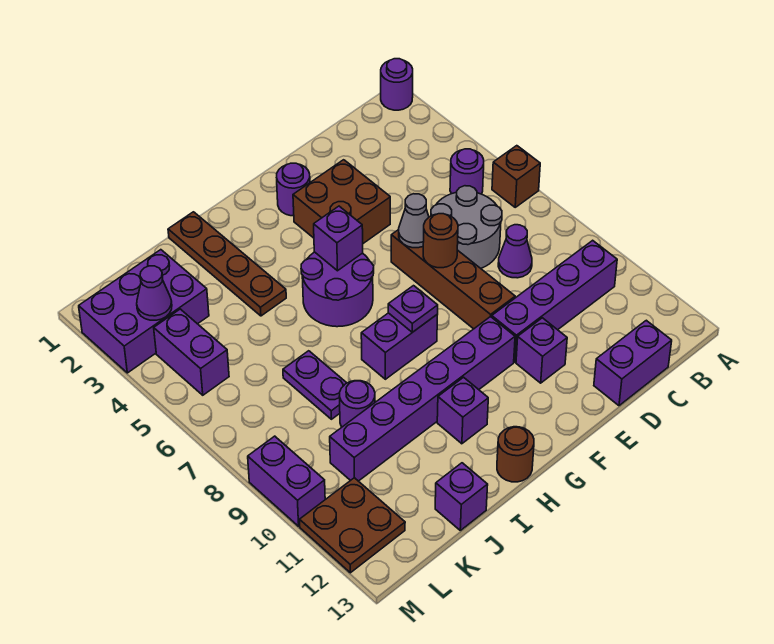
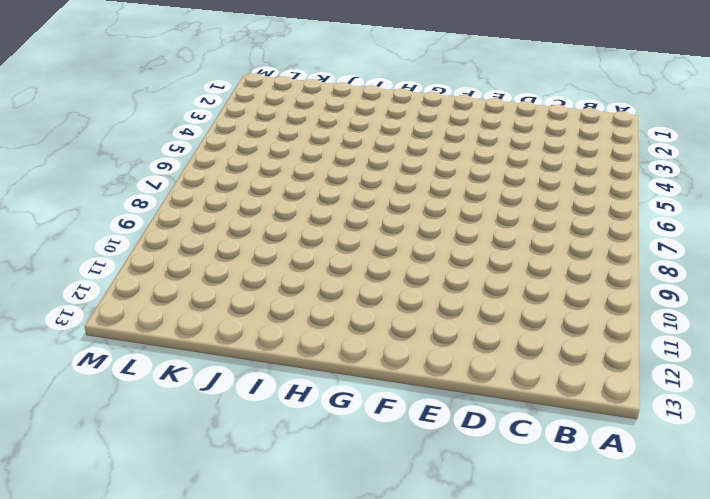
none -> purple round brick A1 level 1
none -> brown brick A6 level 1
none -> purple round brick B5 level 1

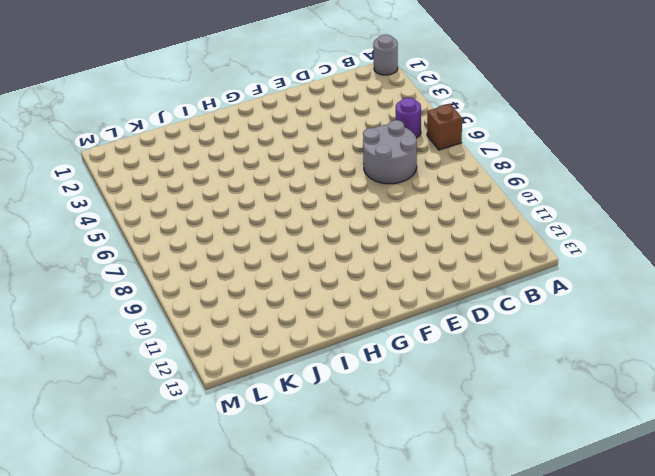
grey round brick A1 level 1 -> purple round brick A1 level 1
none -> purple brick B10:E10 level 1
none -> purple cone C8 level 1
none -> purple brick C13:D13 level 1

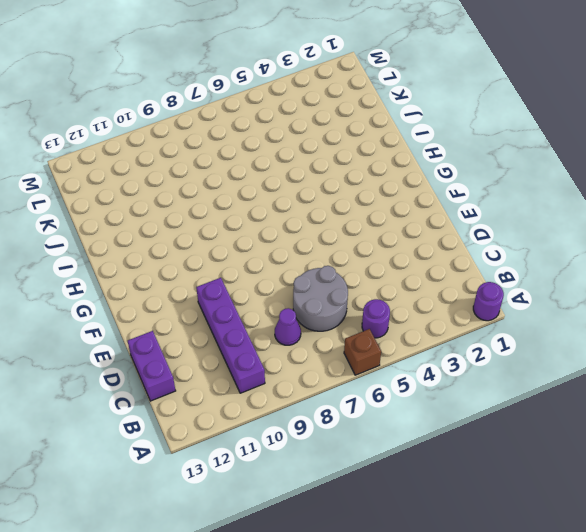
none -> brown brick E3:F4 level 1
none -> brown brick E6:E9 level 1
none -> purple brick E11 level 1

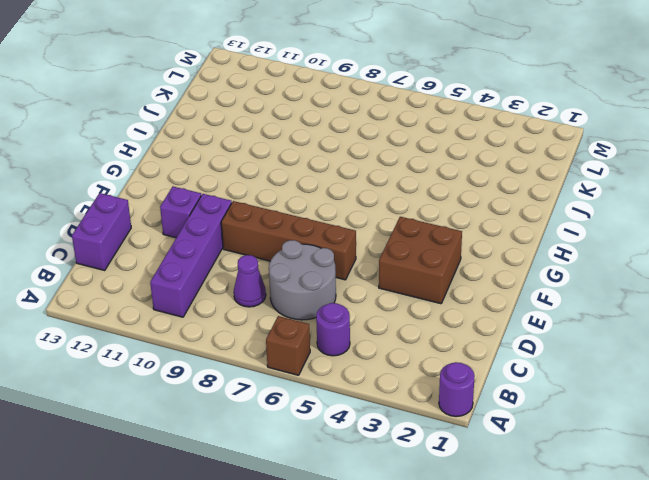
none -> purple round brick F2 level 1
none -> purple brick F10:K10 level 1
none -> purple round brick G5:H6 level 1

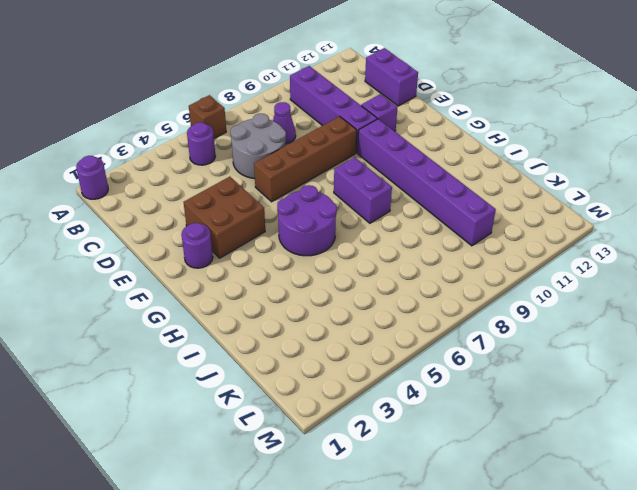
none -> purple brick H11 level 1
none -> brown round brick H13 level 1
none -> brown plate I1:I4 level 1

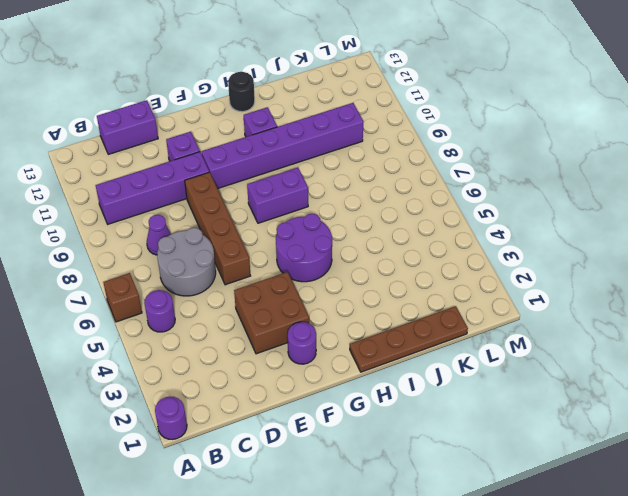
brown plate H1:K1 level 1 -> brown plate I1:I4 level 1
black round brick H13 level 1 -> brown round brick H13 level 1
none -> purple plate J7:J8 level 1
none -> purple round brick J9 level 1
none -> purple brick J13 level 1

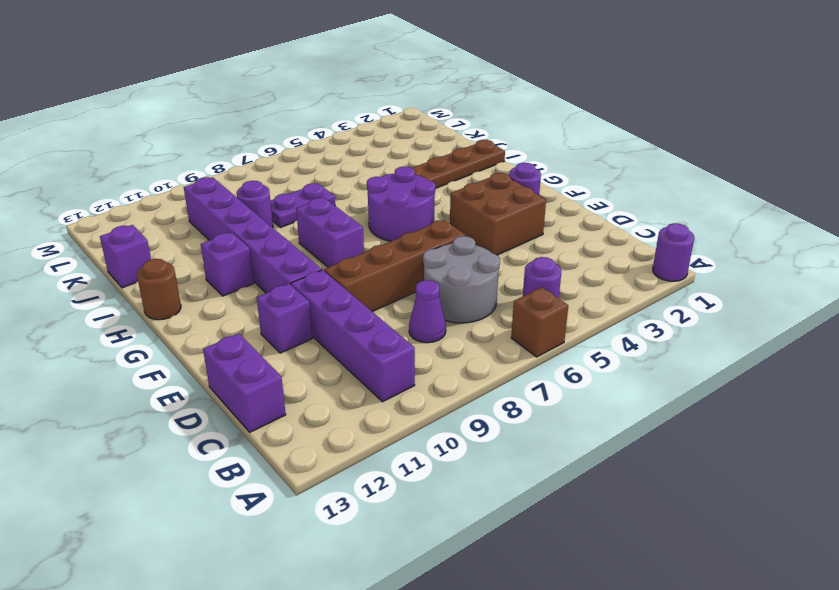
none -> purple brick K2:M3 level 1
none -> purple brick L4:L5 level 1
none -> brown plate L11:M12 level 1

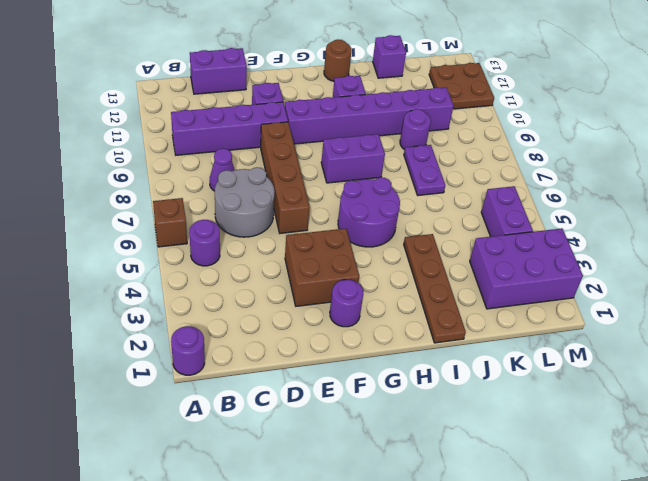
none -> purple brick M9:M10 level 1
none -> grey cone E6 level 2
none -> brown round brick E7 level 2

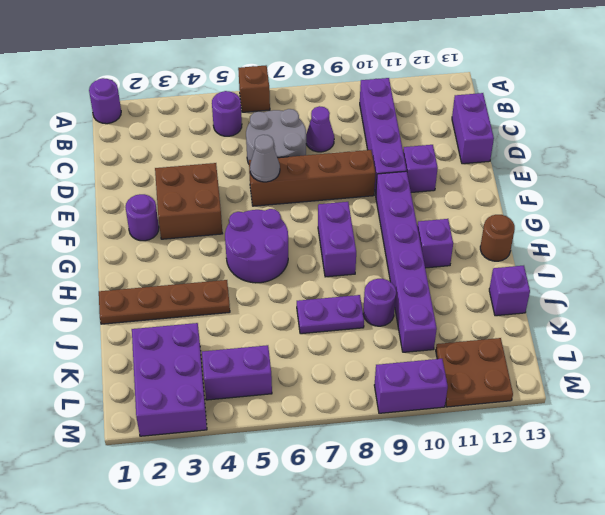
none -> brown round brick E7 level 2
none -> purple brick G5 level 2
none -> purple plate G8 level 2

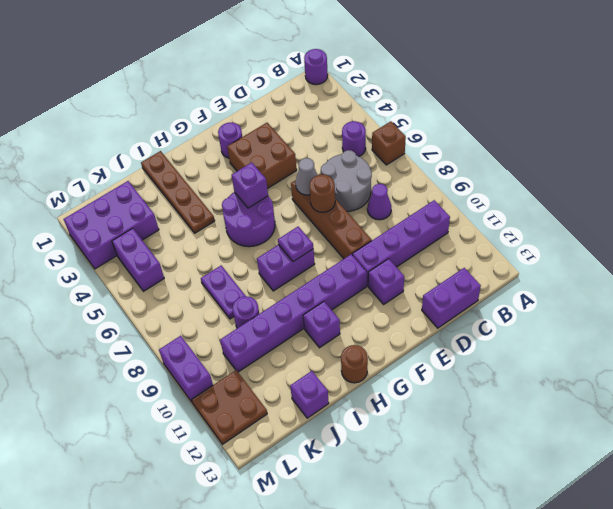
none -> purple cone L3 level 2

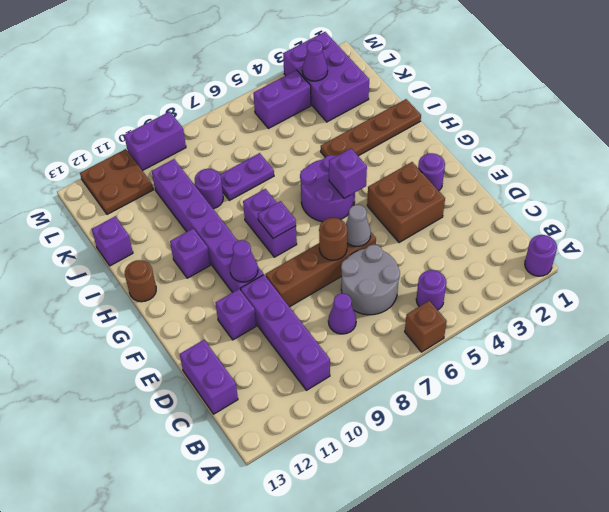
purple cone F10 level 2 -> none

